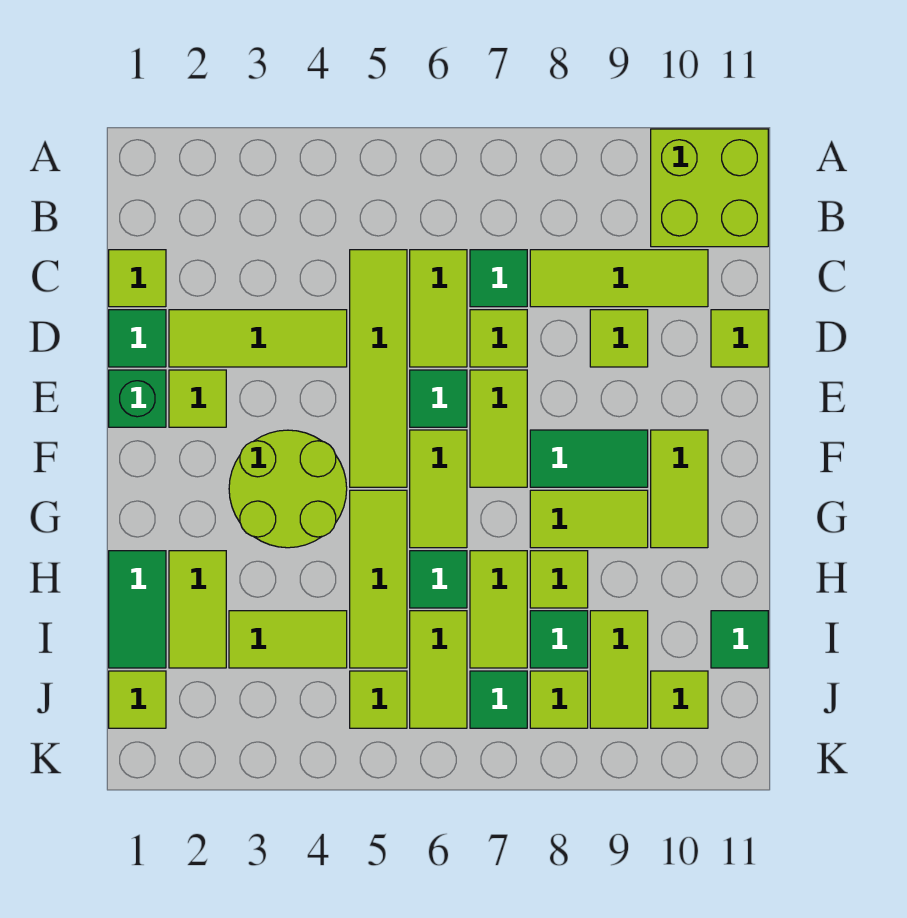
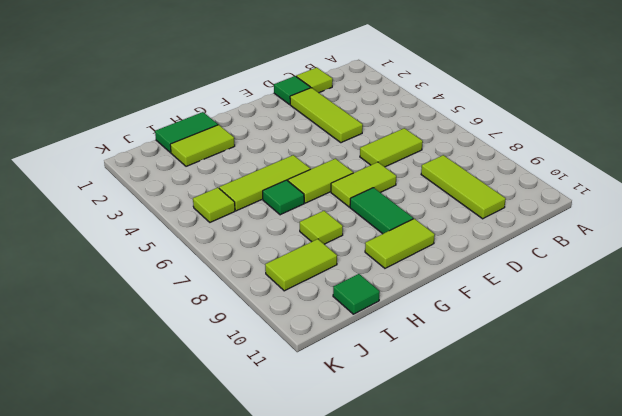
none -> lime brick A10:B11 level 1
none -> lime tile C5:F5 level 1
none -> green tile C7 level 1
none -> lime tile D7 level 1

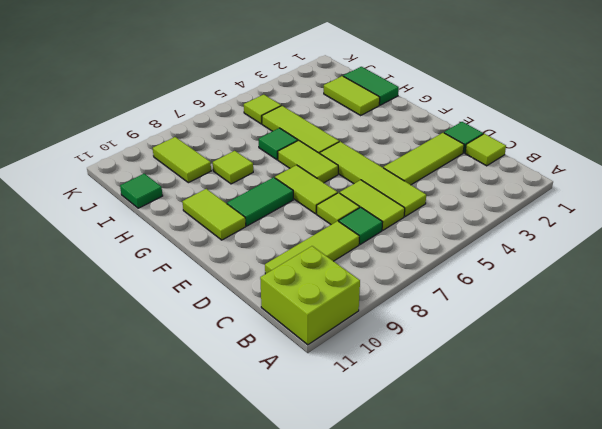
none -> lime tile D9 level 1
none -> lime tile D11 level 1
none -> green brick E1 level 1
none -> lime tile E2 level 1

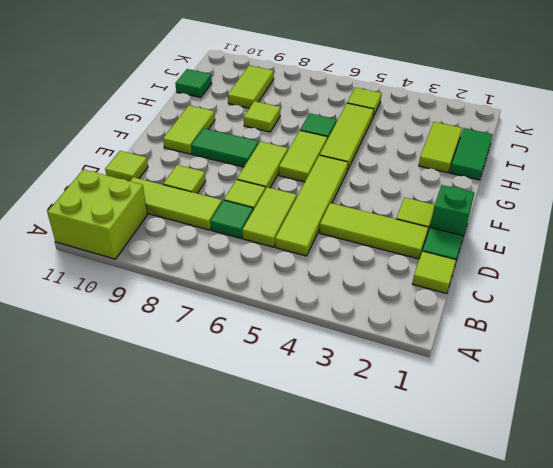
none -> green tile E6 level 1
none -> lime round brick F3:G4 level 1
none -> lime tile G8:G9 level 1
none -> lime tile H7:I7 level 1

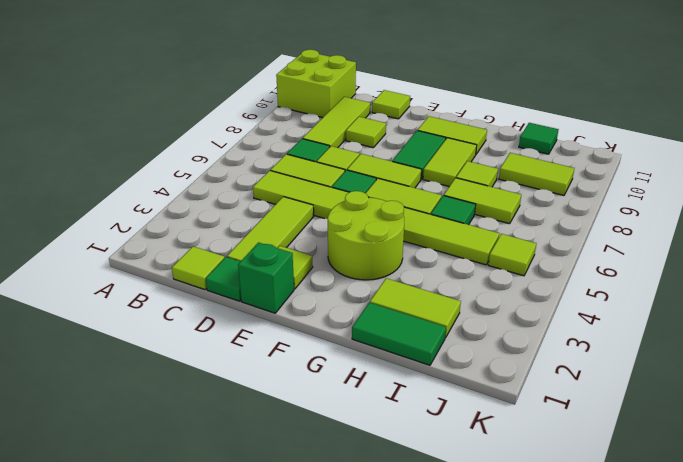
none -> lime tile I3:I4 level 1
none -> lime tile I6:J6 level 1
none -> green tile I8 level 1
none -> lime tile J1 level 1

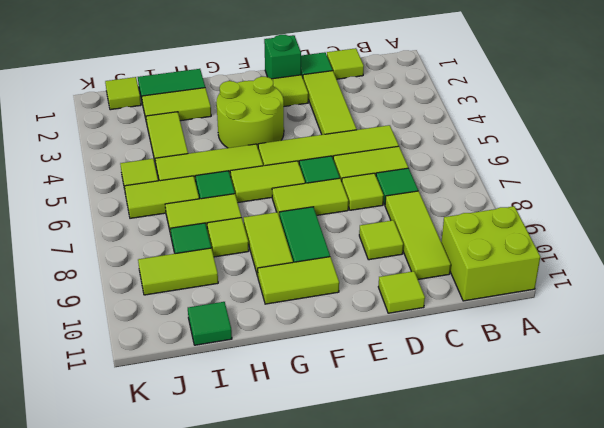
none -> green tile J7 level 1
none -> lime tile J8 level 1
none -> lime tile J10 level 1

